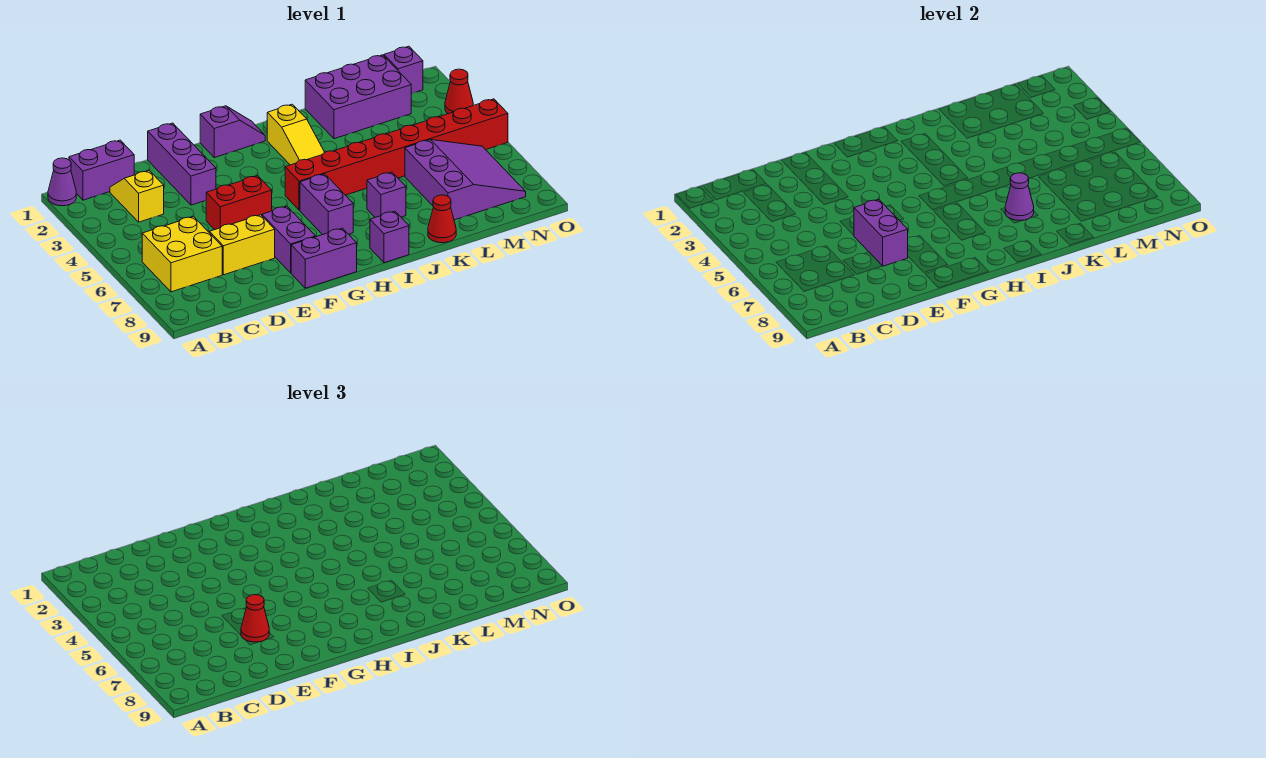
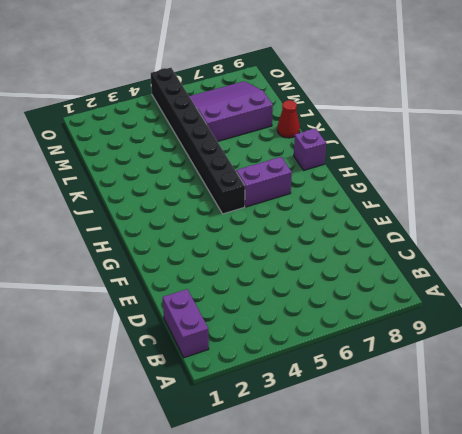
black brick H5:O5 level 1 -> red brick H5:O5 level 1
none -> purple cone A1 level 1
none -> yellow brick B6:C7 level 1
none -> yellow slope C2:C3 level 1 top 3

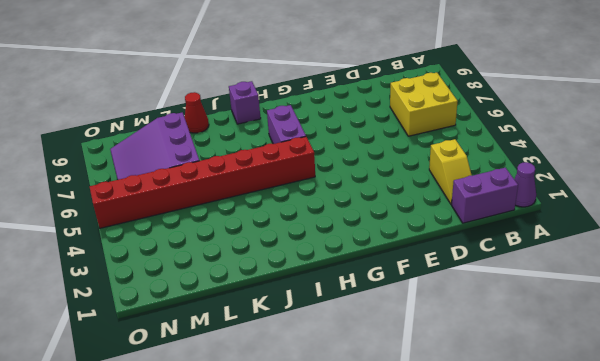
none -> yellow brick D7:E7 level 1
none -> purple brick E1:E3 level 1
none -> red brick E5:F5 level 1

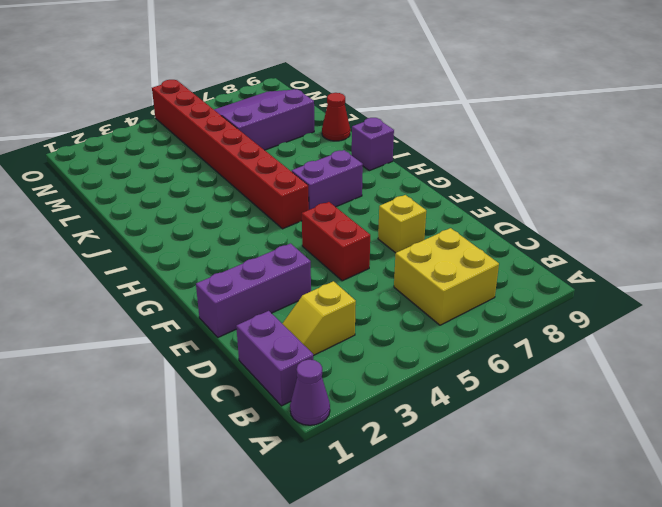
yellow brick E7 level 1 -> yellow brick D7:E7 level 1
none -> purple brick F7:F8 level 1
none -> purple brick F9:G9 level 1
none -> purple slope G1:H1 level 1 top G

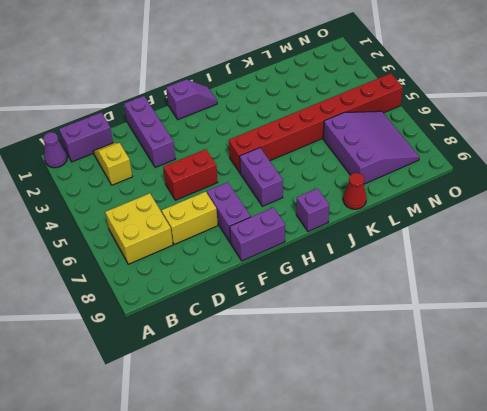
none -> yellow slope I2:I4 level 1 top 2
none -> purple brick J7 level 1
none -> purple brick K1:M2 level 1

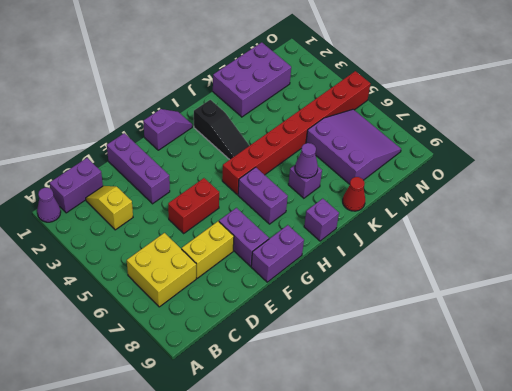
black slope I2:I4 level 1 top 2 -> yellow slope I2:I4 level 1 top 2
none -> purple brick N1 level 1
none -> red cone O3 level 1
none -> purple brick E6:E7 level 2

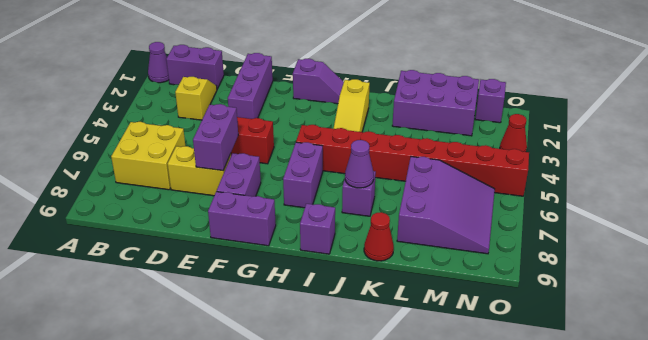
none -> red cone E7 level 3

